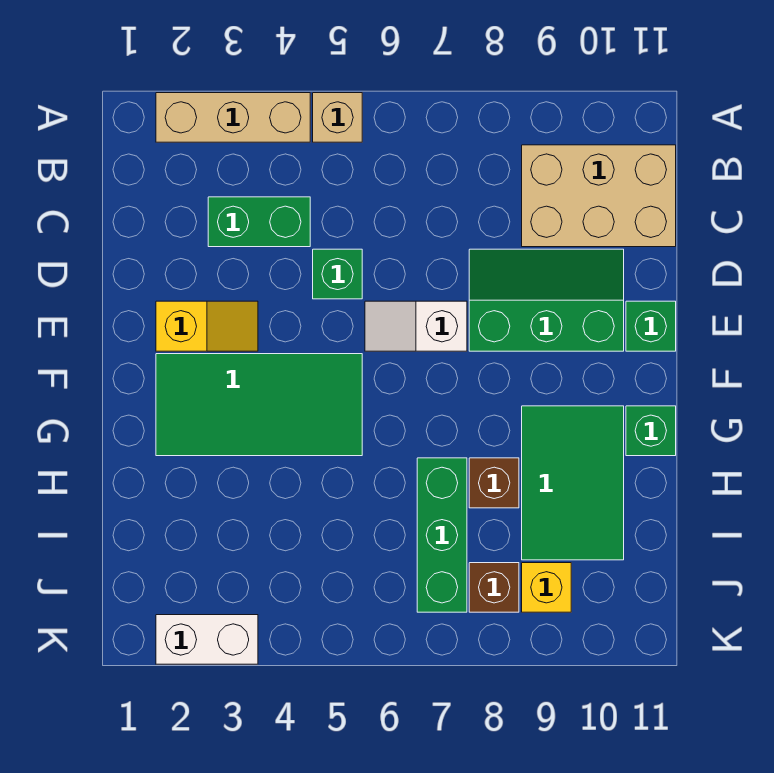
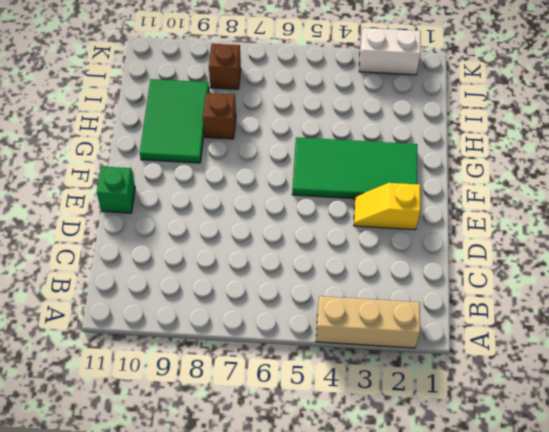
none -> tan brick A5 level 1
none -> tan brick B9:C11 level 1
none -> green brick C3:C4 level 1

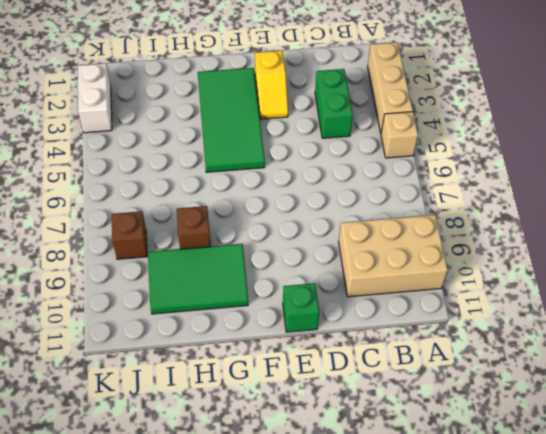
tan brick A9:C10 level 1 -> tan brick B9:C11 level 1
none -> green brick D5 level 1
none -> green slope D8:E10 level 1 top E
none -> white slope E6:E7 level 1 top 7

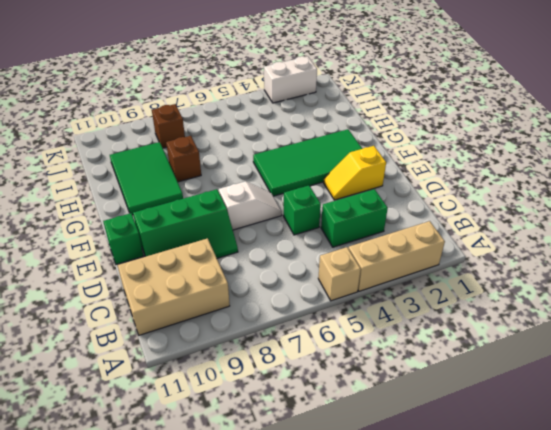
none -> green brick G11 level 1
none -> green brick H7:J7 level 1
none -> yellow brick J9 level 1

